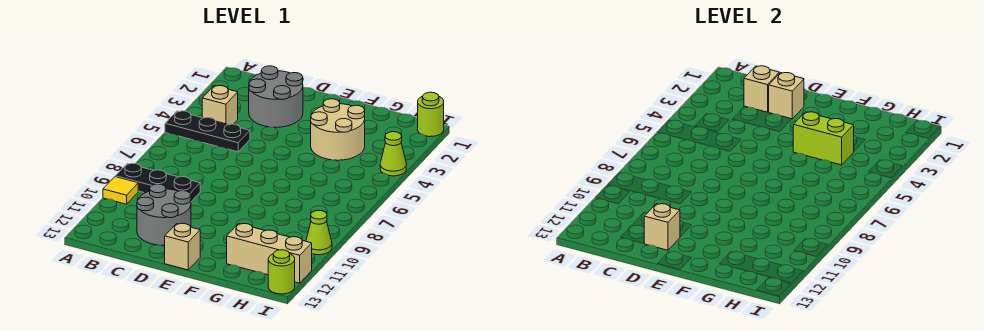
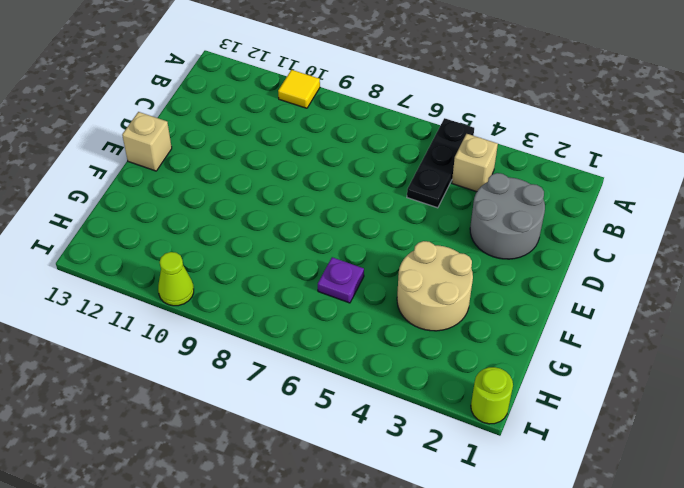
purple plate G6 level 1 -> none
none -> black plate A9:C9 level 1
none -> grey round brick C11:D12 level 1
none -> tan brick G12:I12 level 1

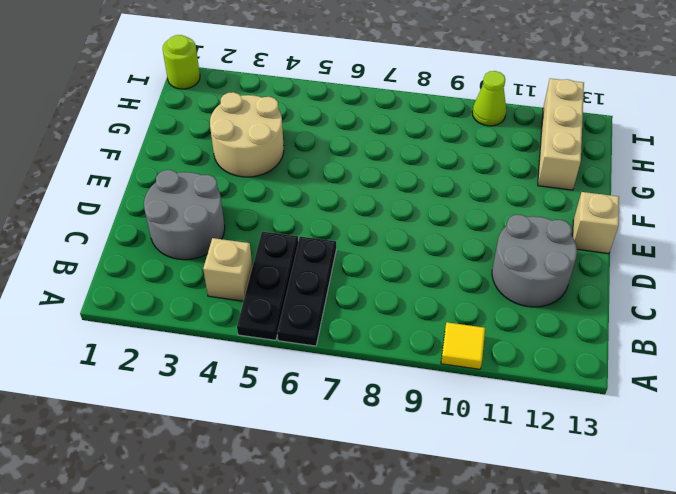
black plate A6:C6 level 1 -> black plate A9:C9 level 1
none -> lime cone I4 level 1
none -> lime round brick I13 level 1
none -> tan brick C2 level 2

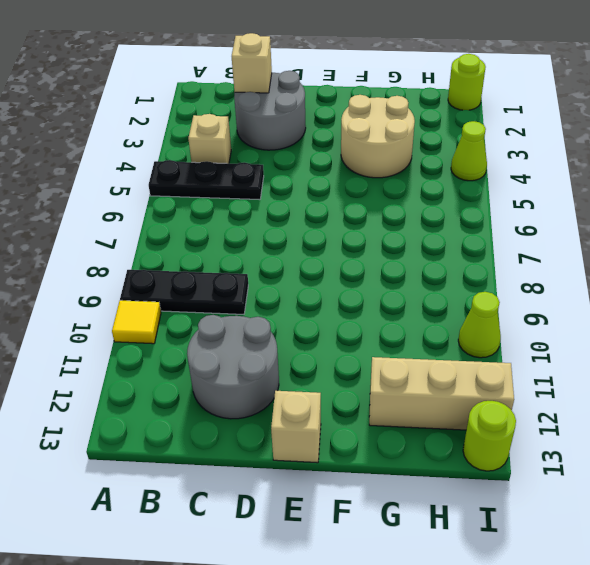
none -> tan brick D2 level 2
none -> tan brick D12 level 2
none -> lime brick F4:G4 level 2

